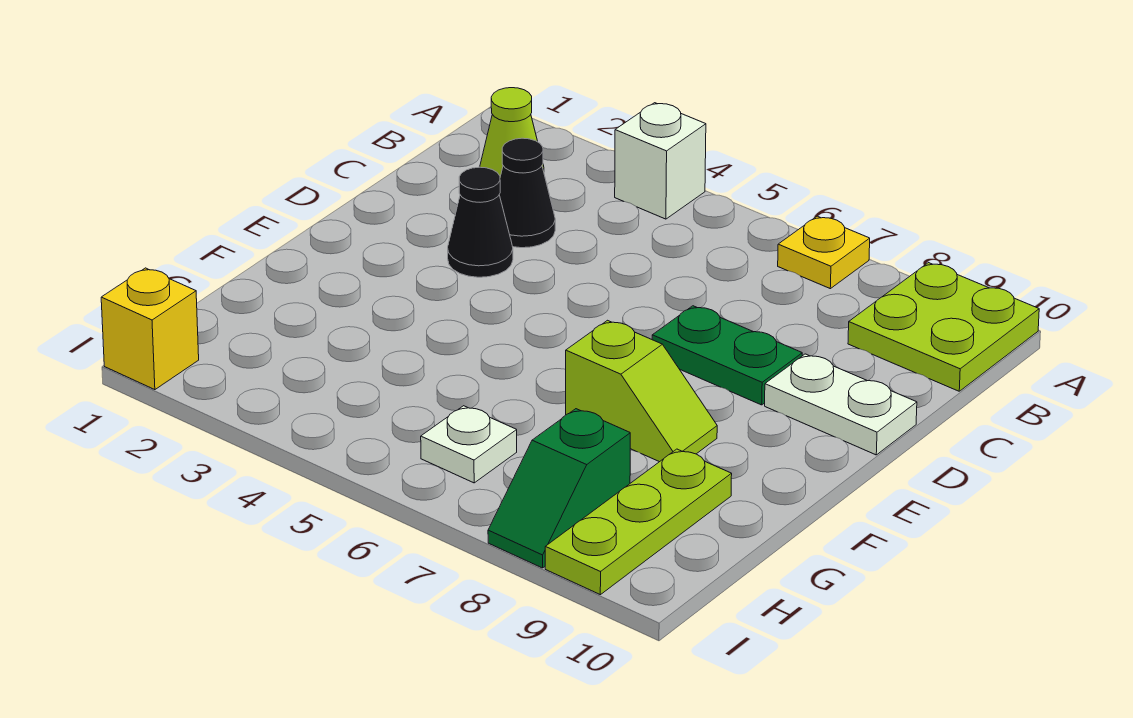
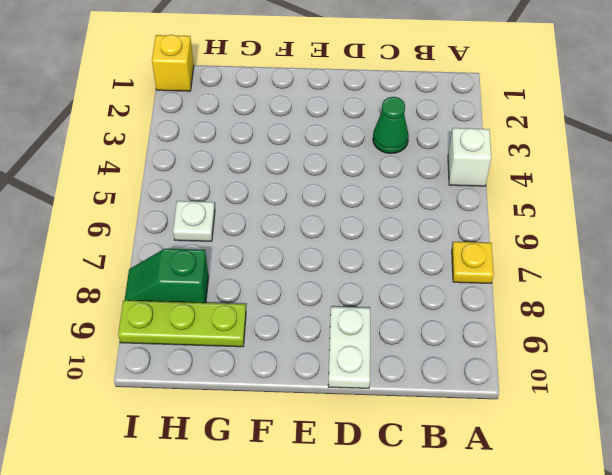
green cone C3 level 1 -> black cone C3 level 1
none -> lime plate A9:B10 level 1
none -> lime cone B2 level 1
none -> black cone D3 level 1

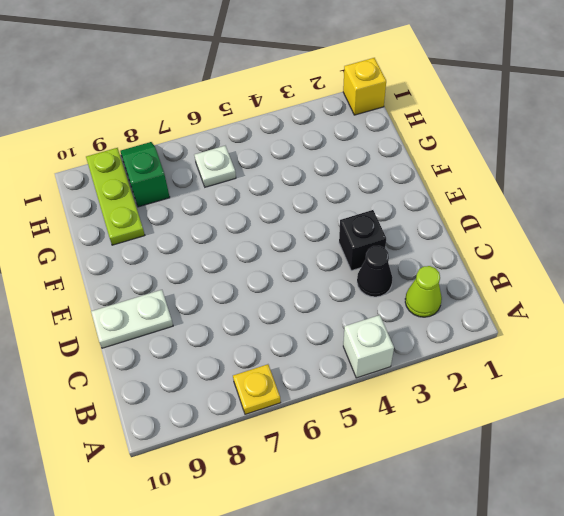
black brick D3 level 1 -> black cone D3 level 1
none -> lime plate A9:B10 level 1
none -> green plate D7:D8 level 1
none -> lime slope F7:F8 level 1 top 7

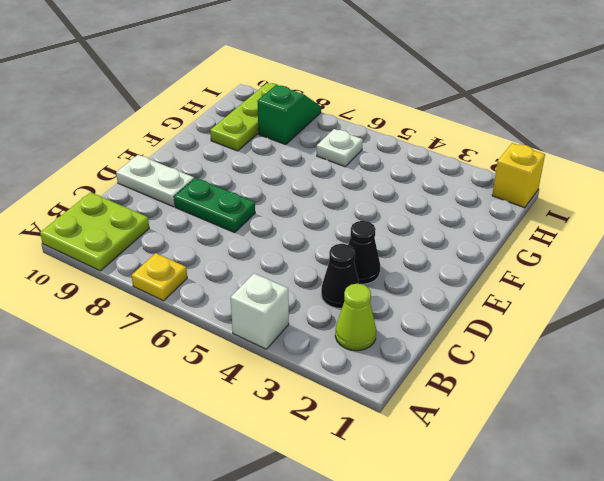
none -> lime slope F7:F8 level 1 top 7

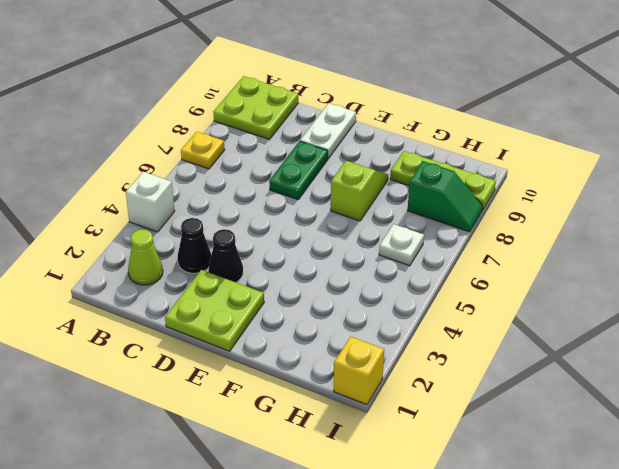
lime plate D1:E2 level 1 -> none

